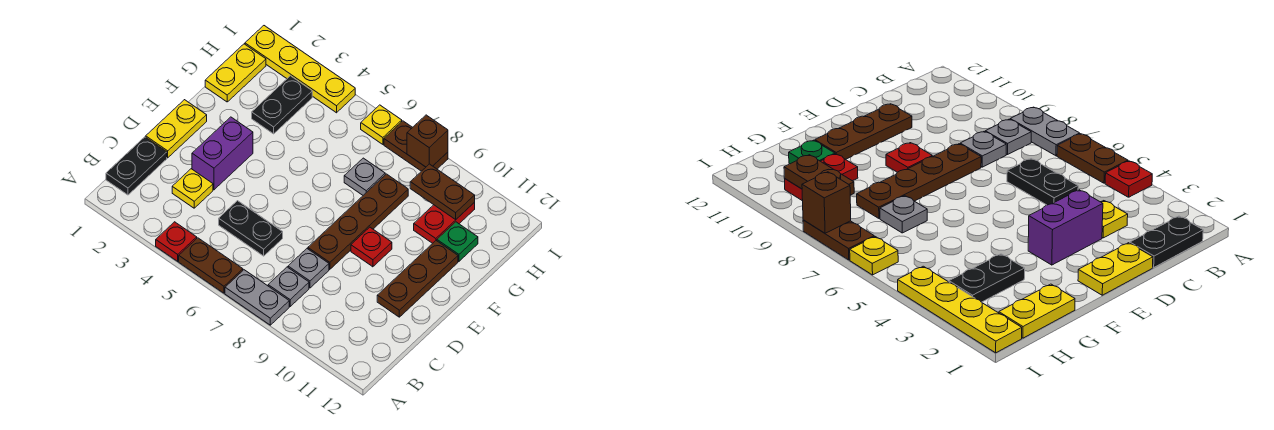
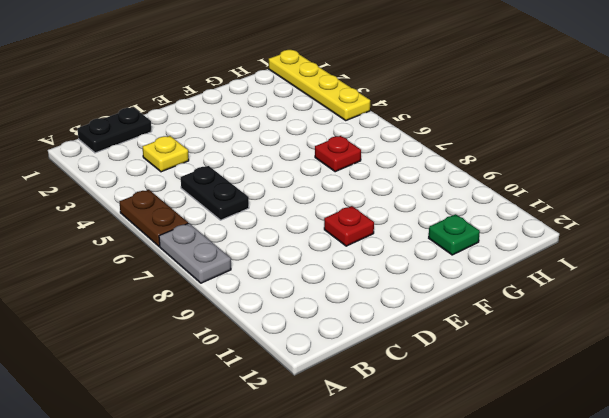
red plate G6 level 1 -> red plate A4 level 1
none -> grey plate B8 level 1
none -> grey plate C8 level 1
none -> yellow plate D1:E1 level 1

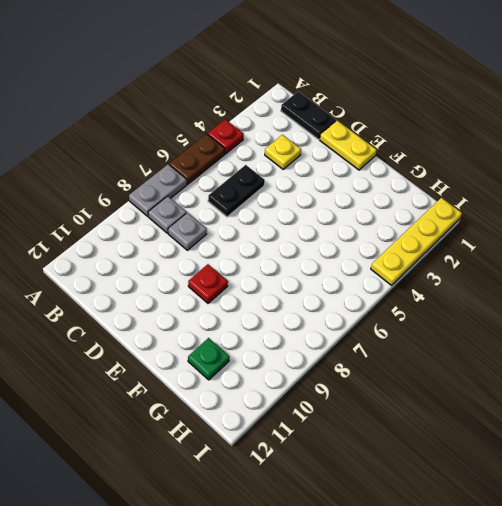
none -> purple brick D3:E3 level 1
none -> brown plate D8:G8 level 1
none -> brown plate D11:F11 level 1

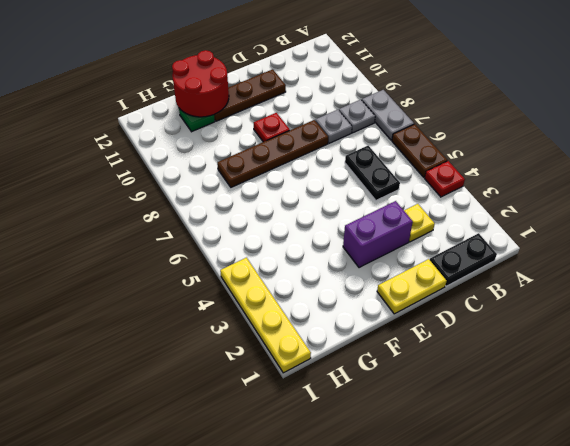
red round brick F11:G12 level 2 -> none
none -> yellow plate G1:H1 level 1
none -> black plate G3:H3 level 1
none -> grey plate G7 level 1

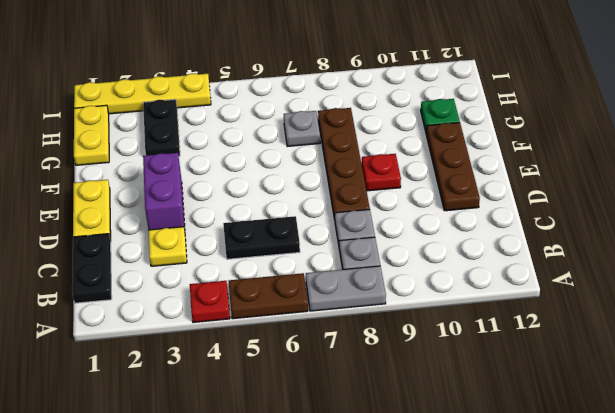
none -> red plate G10:H10 level 1
none -> yellow plate I6 level 1
none -> brown plate I7:I8 level 1

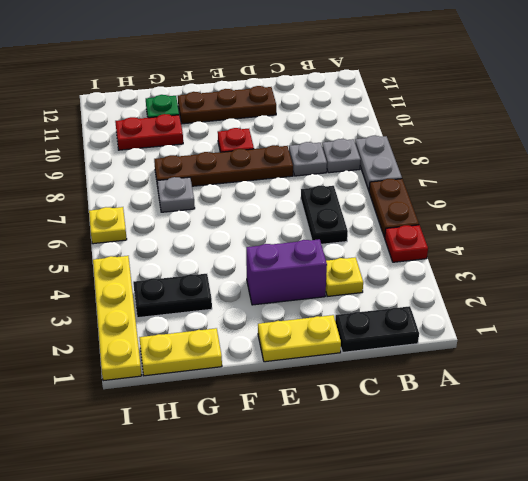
none -> brown plate I7:I8 level 1
none -> brown plate H9:H10 level 2
none -> brown brick I8 level 2

